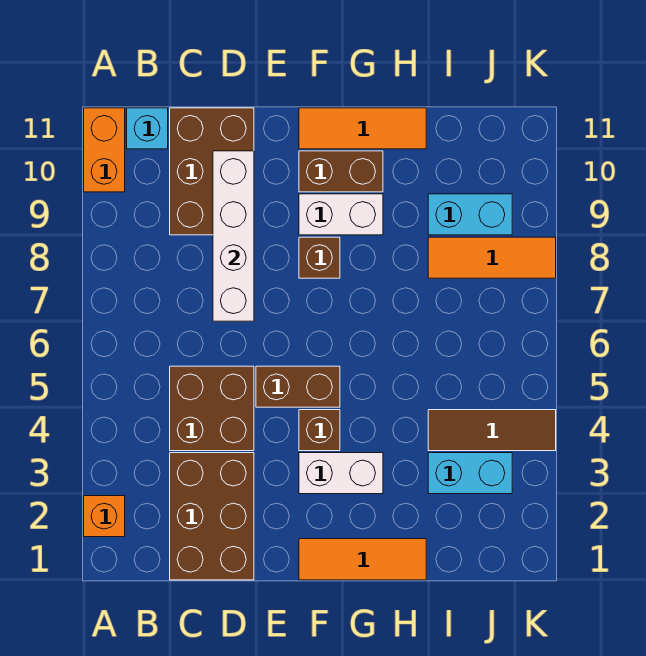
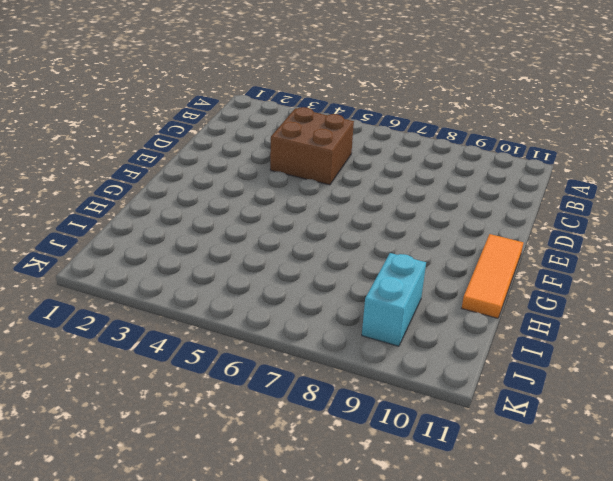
none -> orange brick A2 level 1
none -> orange brick A10:A11 level 1
none -> cyan brick B11 level 1

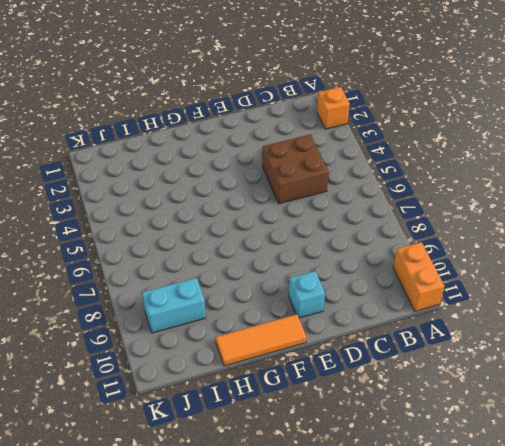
cyan brick E10 level 1 -> cyan brick B11 level 1
none -> brown brick C1:D3 level 1
none -> brown brick C9:D11 level 1
none -> brown brick E5:F5 level 1

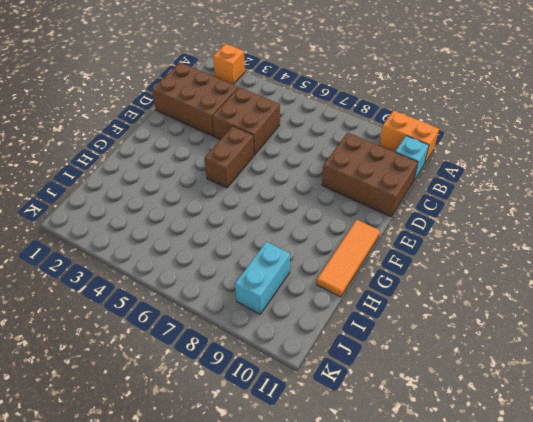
none -> orange tile F1:H1 level 1
none -> white brick F3:G3 level 1
none -> brown brick F4 level 1

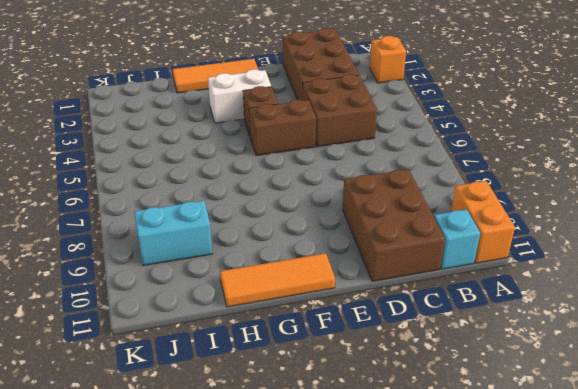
none -> brown brick F8 level 1
none -> white brick F9:G9 level 1
none -> brown brick F10:G10 level 1

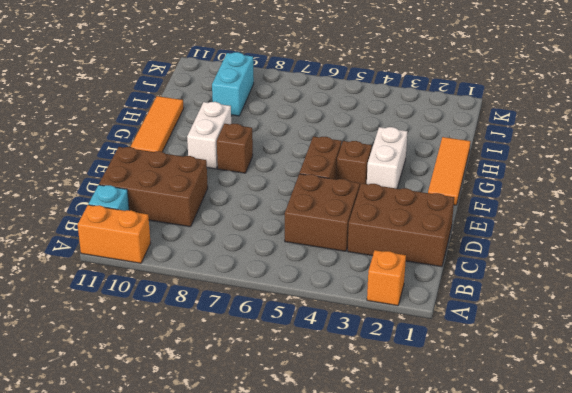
none -> brown brick F10:G10 level 1
none -> cyan brick I3:J3 level 1
none -> brown tile I4:K4 level 1

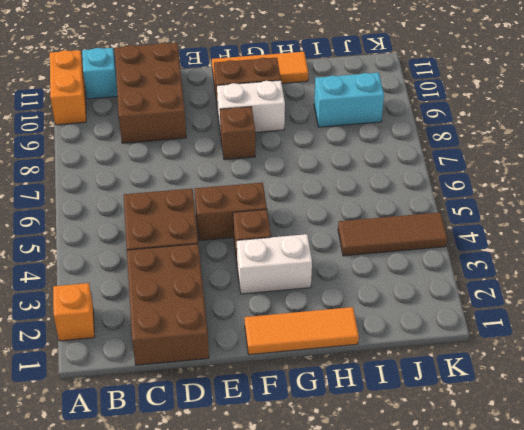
none -> cyan brick I3:J3 level 1
none -> orange tile I8:K8 level 1
none -> white brick D7:D10 level 2

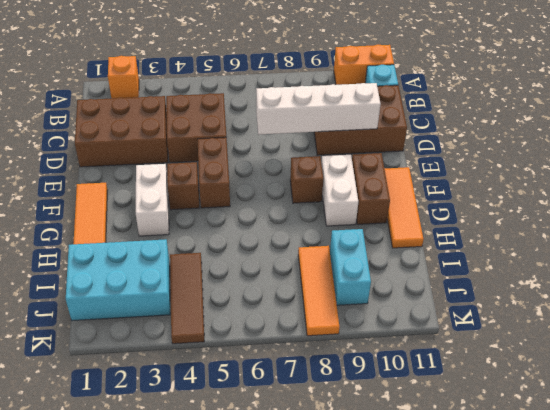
cyan brick I1:J3 level 1 -> cyan brick I3:J3 level 1

